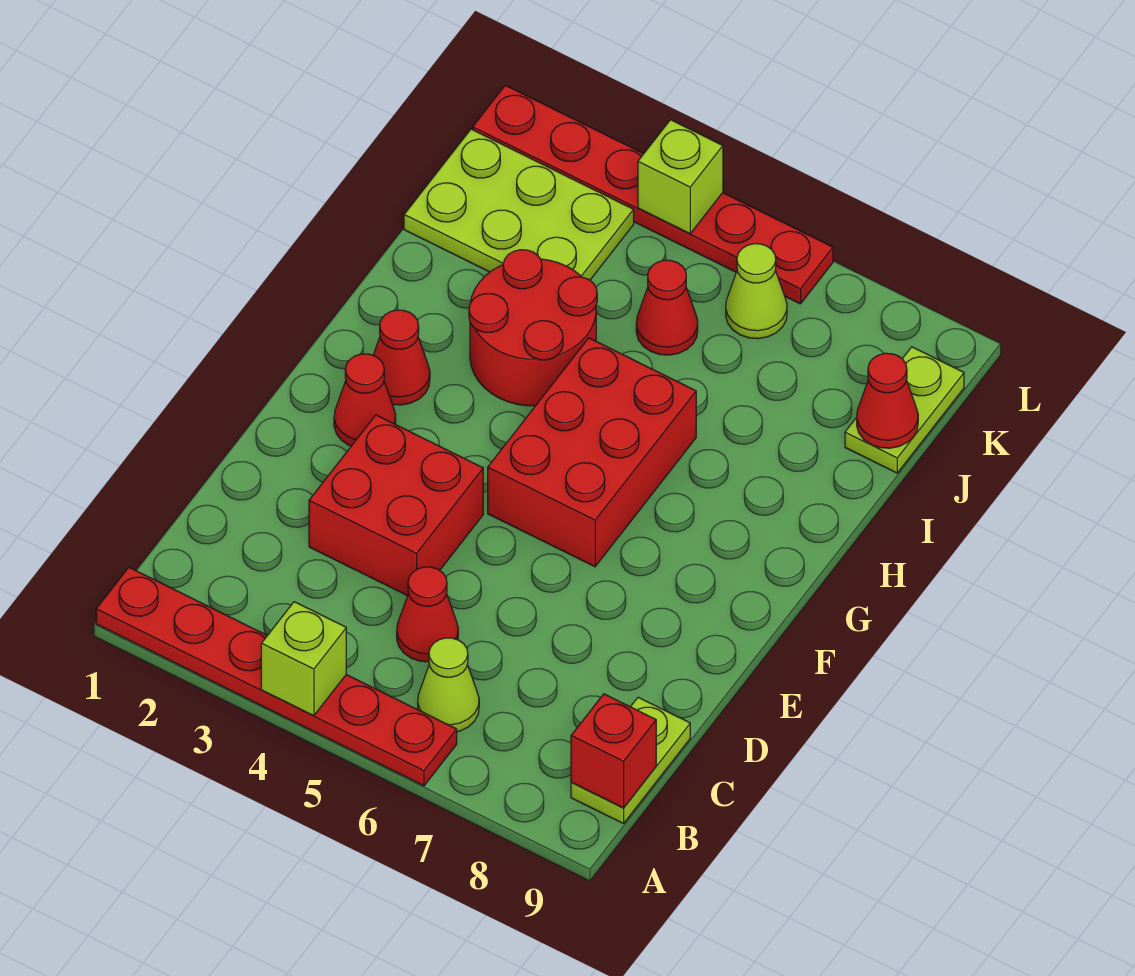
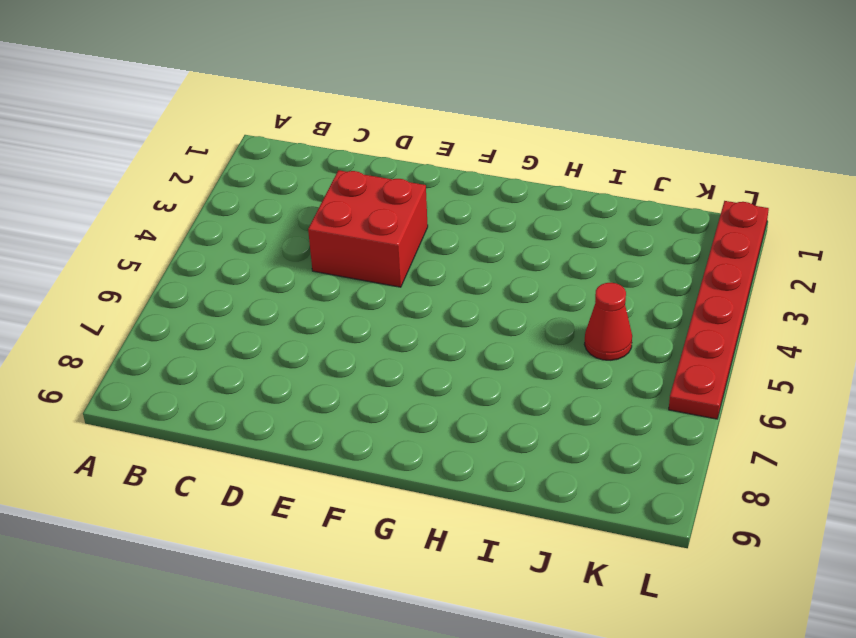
none -> red plate A1:A6 level 1
none -> lime cone B6 level 1
none -> lime plate B9:C9 level 1

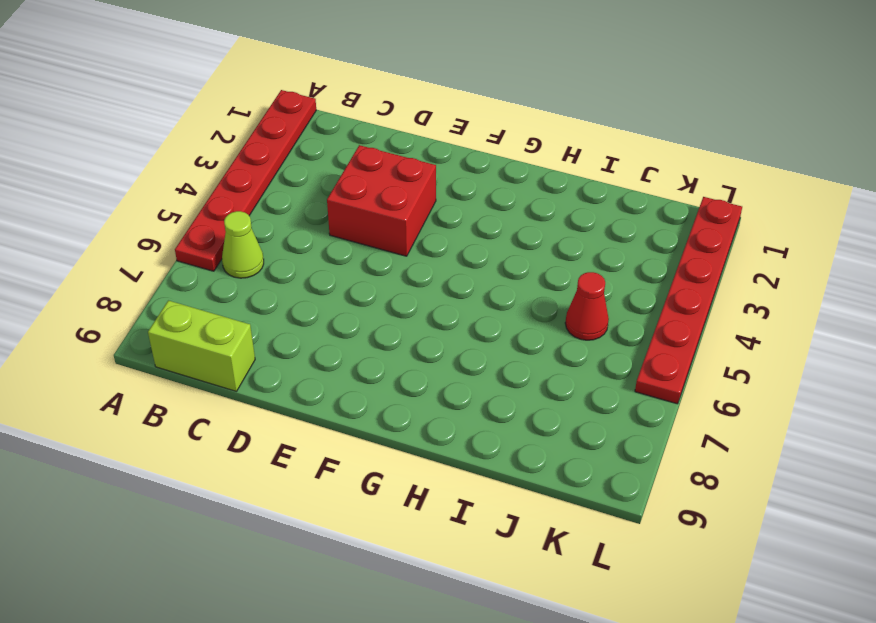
lime brick B9:C9 level 1 -> lime plate B9:C9 level 1
none -> red cone C5 level 1
none -> red cone F2 level 1
none -> red brick F5:H6 level 1

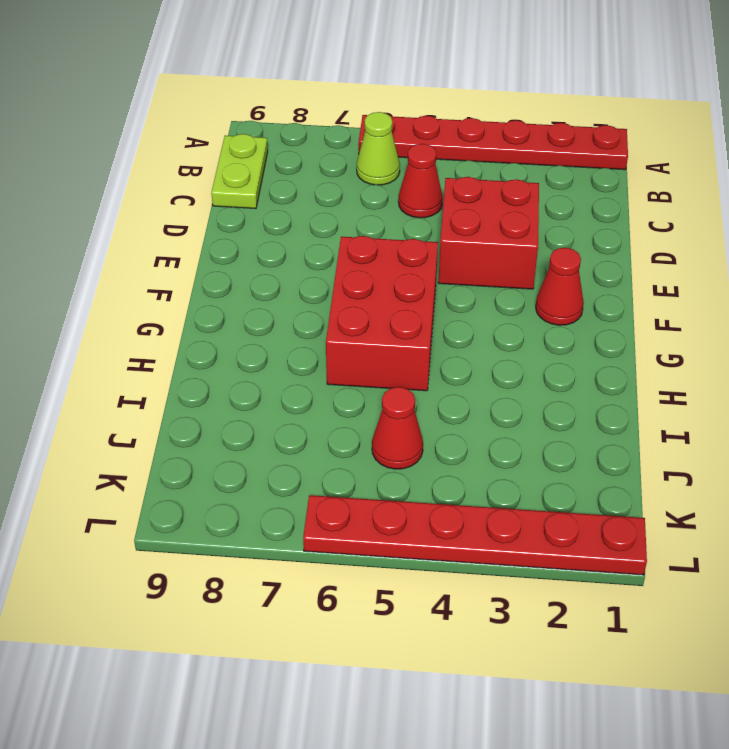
none -> red cone G2 level 1
none -> red round brick H3:I4 level 1
none -> lime plate J1:K3 level 1

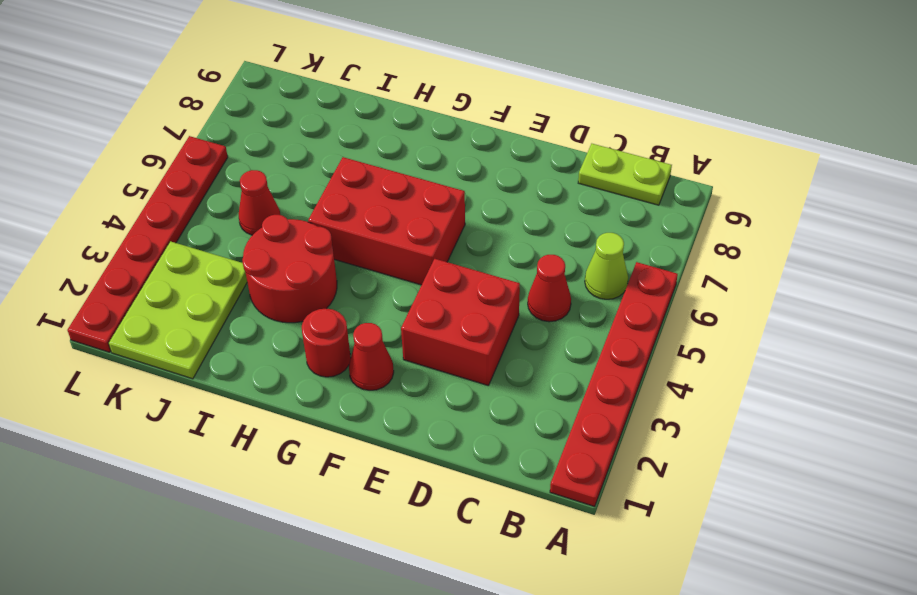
red round brick G2 level 1 -> red cone G2 level 1
none -> lime plate J9:K9 level 1
none -> lime cone K6 level 1
none -> lime brick A4 level 2

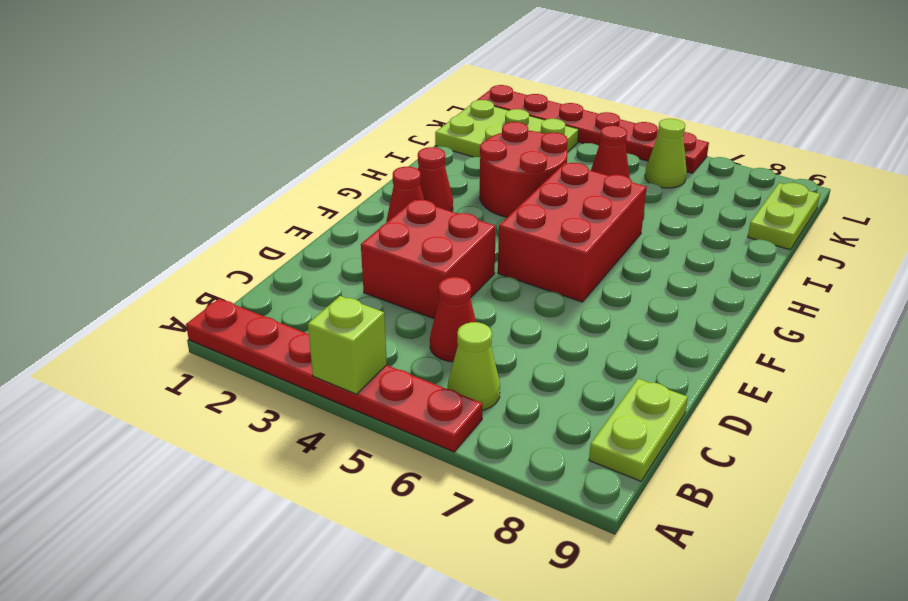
none -> red brick B9 level 2
none -> red cone J9 level 2
none -> lime brick L4 level 2

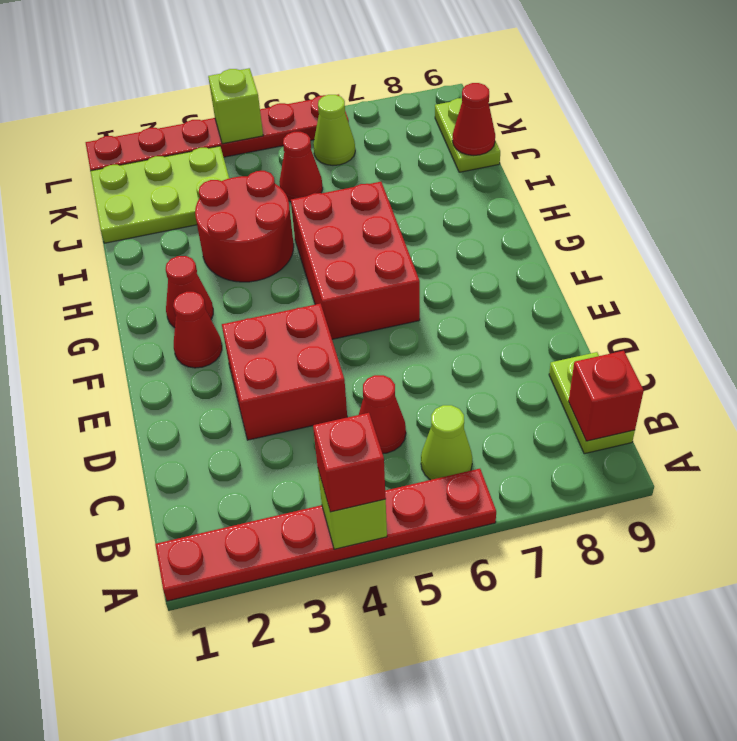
red brick A4 level 3 -> none

